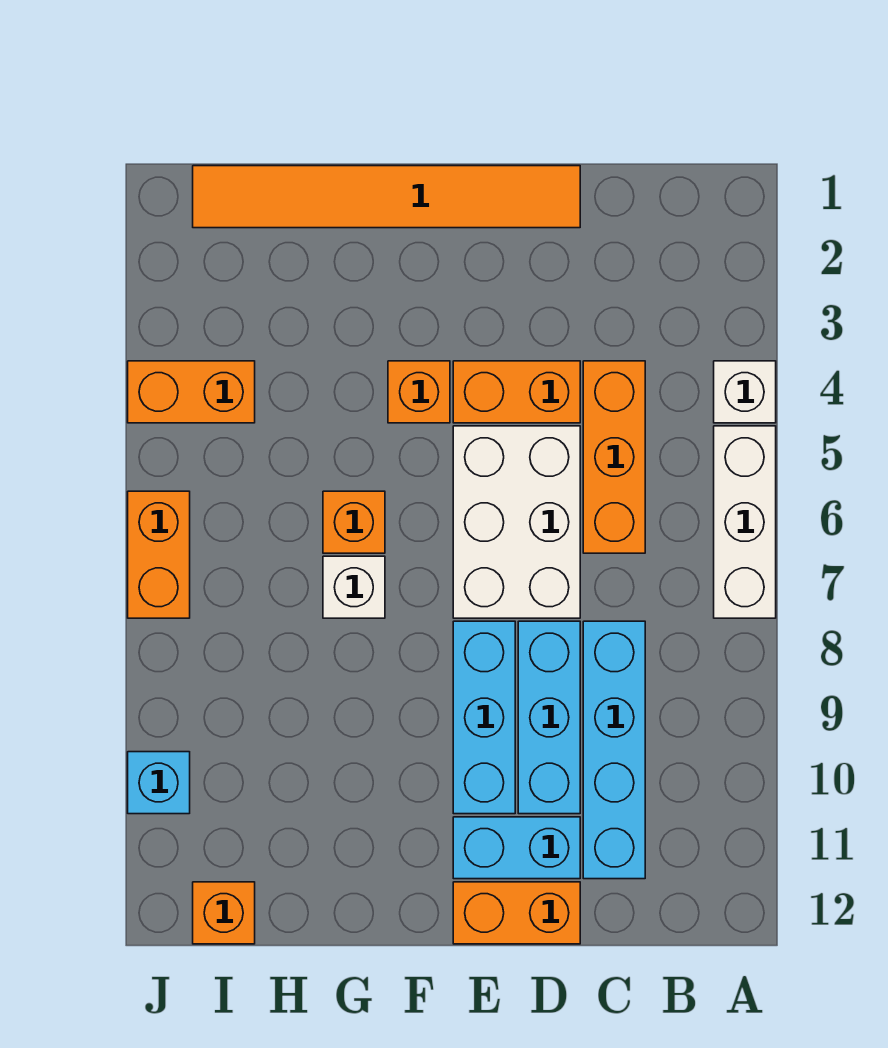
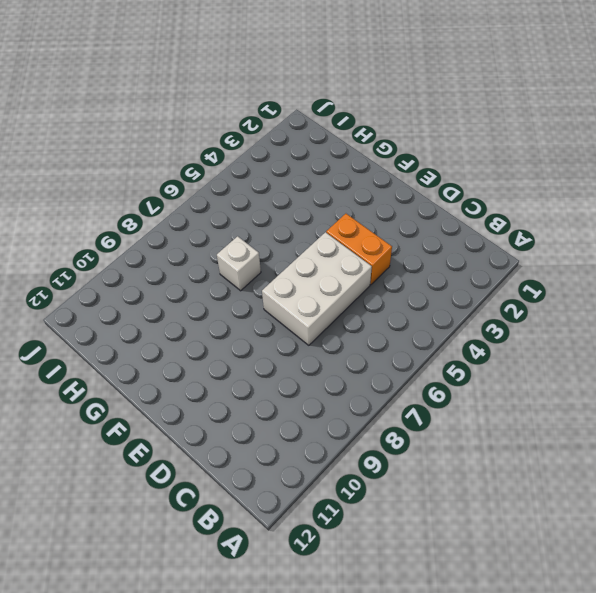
none -> white brick A4 level 1
none -> white brick A5:A7 level 1
none -> orange brick C4:C6 level 1

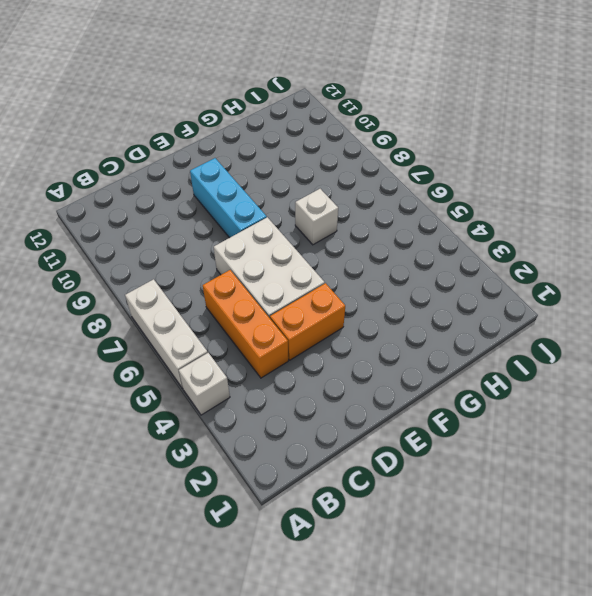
none -> cyan brick C8:C11 level 1
none -> orange tile D1:I1 level 1
none -> cyan brick D8:D10 level 1

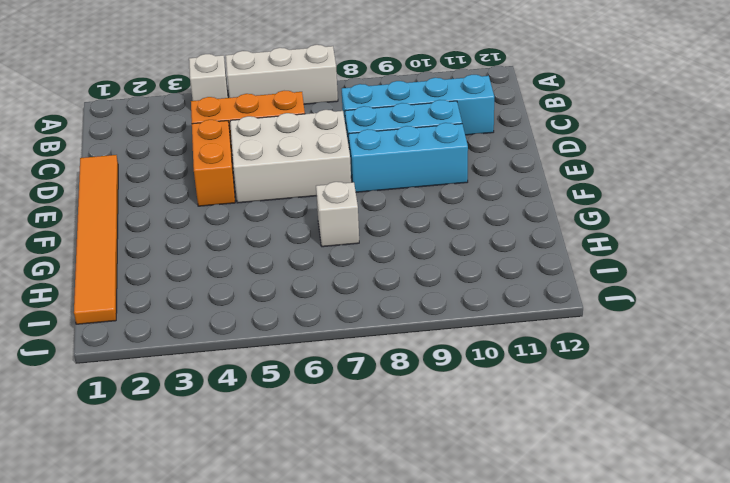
none -> cyan brick D11:E11 level 1
none -> orange brick D12:E12 level 1
none -> orange brick F4 level 1

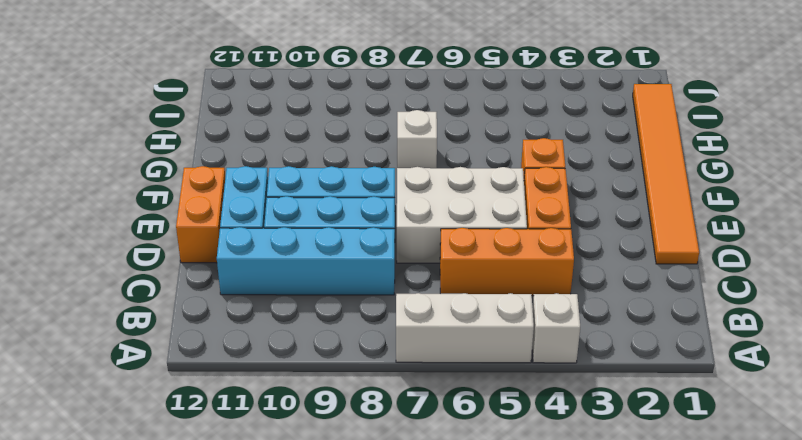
none -> orange brick G6 level 1
none -> orange brick I4:J4 level 1
none -> orange brick I12 level 1

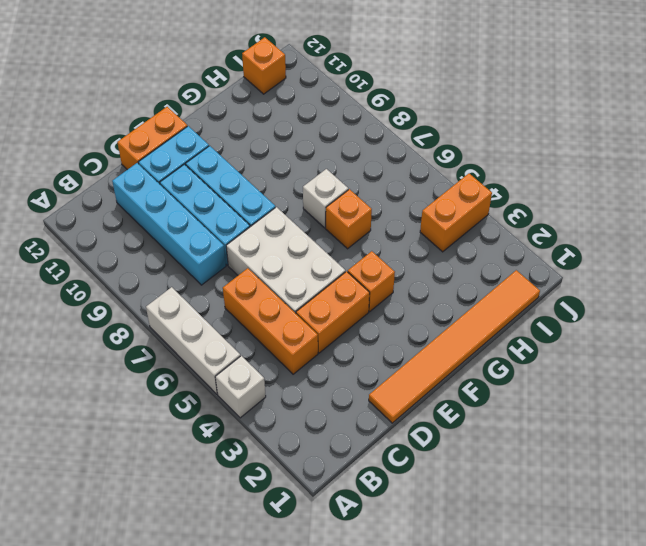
none -> orange brick J6:J7 level 1
none -> cyan brick J10 level 1

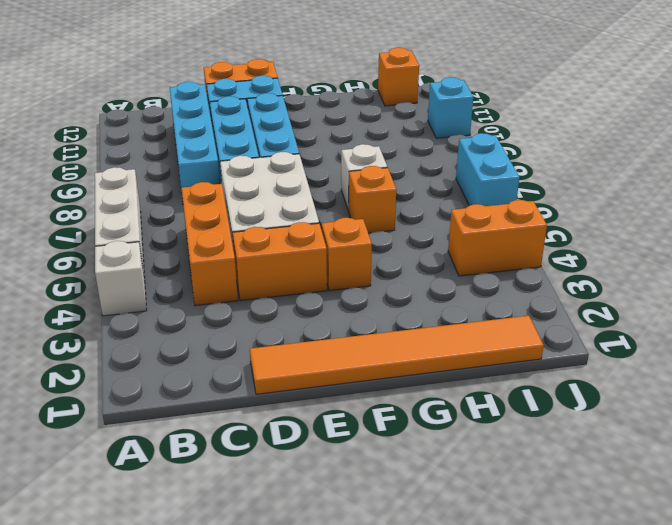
cyan brick J6:J7 level 1 -> orange brick J6:J7 level 1

